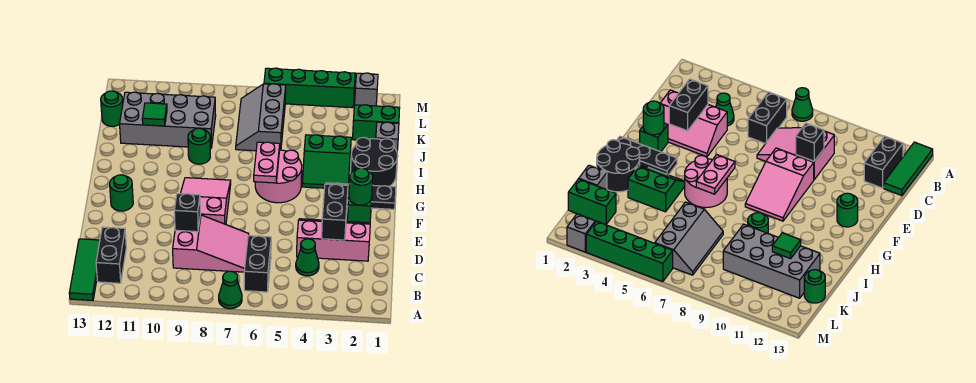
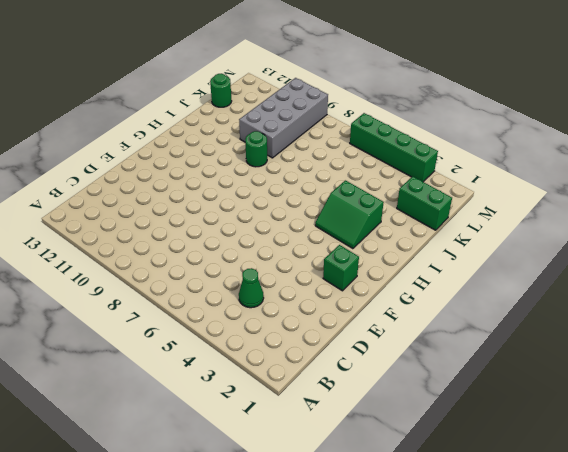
grey brick J9:M10 level 1 -> grey brick J9:K12 level 1
none -> green cone A7 level 1
none -> green tile A13:C13 level 1
none -> black brick B6:C6 level 1

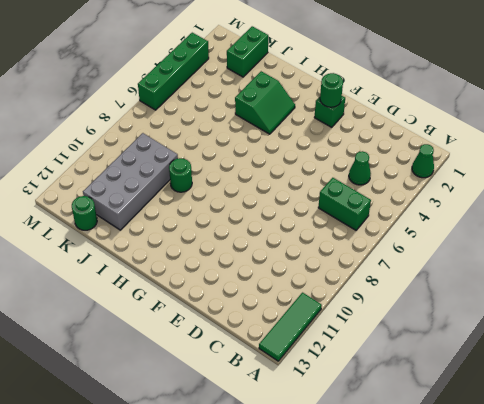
green cone A2 level 1 -> green cone A7 level 1
green tile A11:A13 level 1 -> green tile A13:C13 level 1
green brick B6:C6 level 1 -> black brick B6:C6 level 1
none -> black brick B12:C12 level 1
none -> pink slope C7:D9 level 1 top 9
none -> pink slope D2:E4 level 1 top D

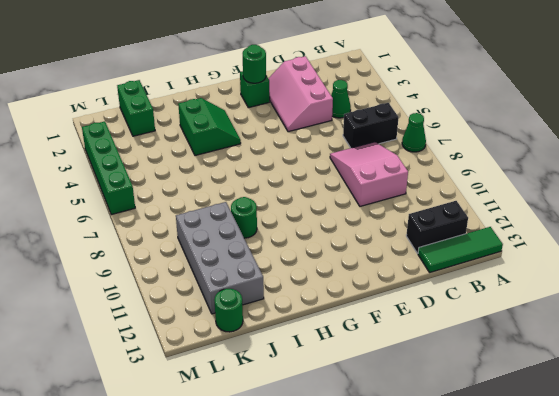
none -> pink slope E8:G9 level 1 top E
none -> green round brick F12 level 1
none -> black plate G1:G3 level 1

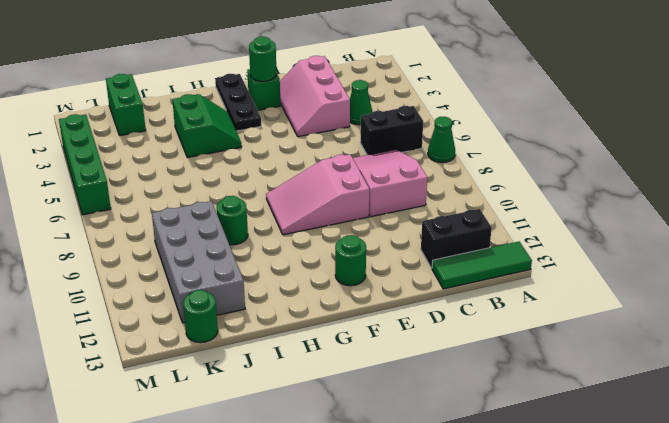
none -> pink round brick G5:H6 level 1
none -> black round brick H1:I2 level 1
none -> grey brick J1 level 1

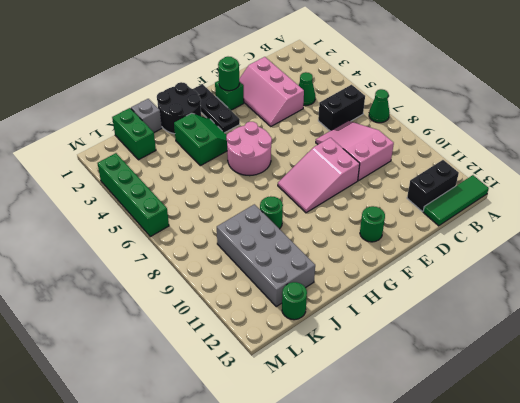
none -> grey slope J6:L7 level 1 top 6
none -> grey brick M2 level 1
none -> black brick D3:E3 level 2

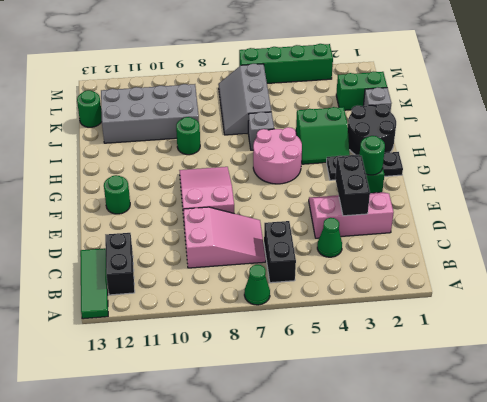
grey brick I6 level 1 -> grey brick M2 level 1
none -> black brick D9 level 2
none -> pink plate G6:H6 level 2
none -> green tile J11 level 2

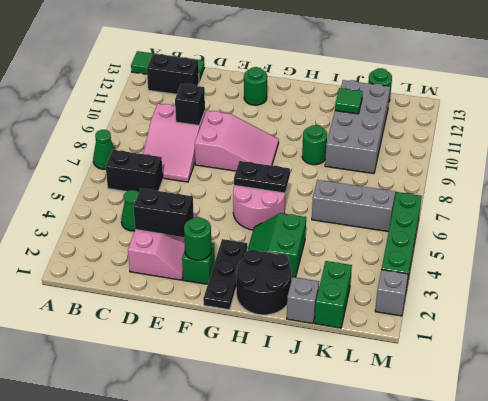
black plate G6:H6 level 2 -> pink plate G6:H6 level 2

